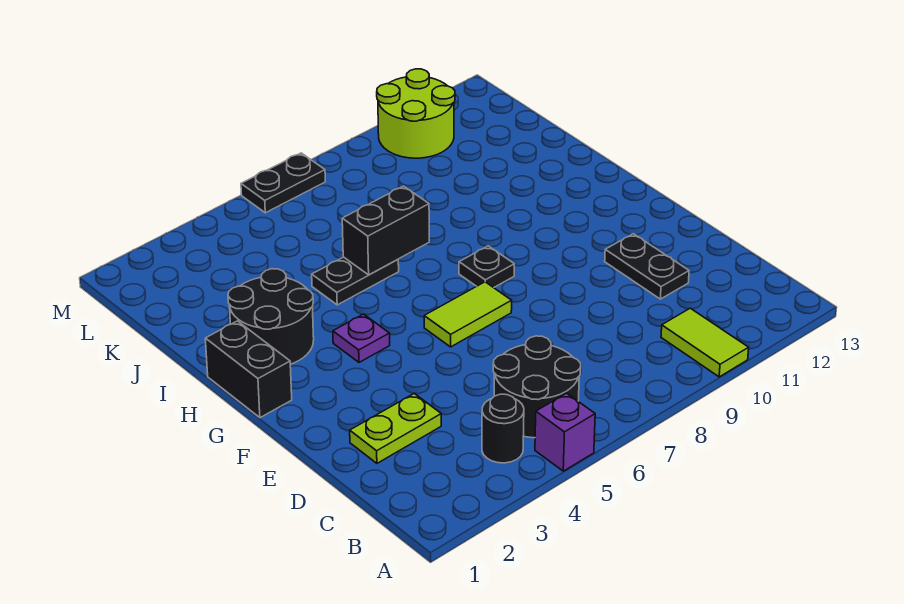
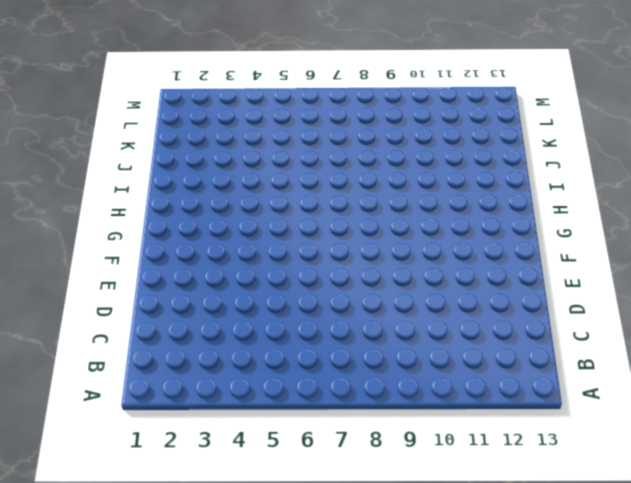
none -> purple brick A5 level 1
none -> lime tile A10:B10 level 1
none -> black round brick B4 level 1

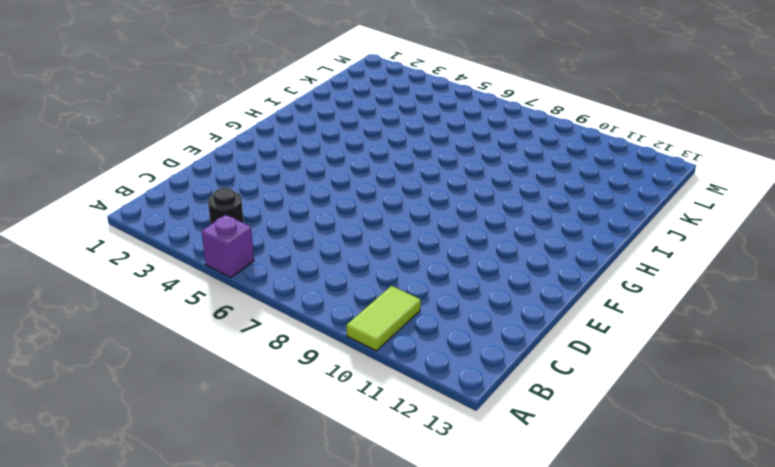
none -> black round brick B5:C6 level 1
none -> lime plate D2:D3 level 1
none -> black plate D11:E11 level 1

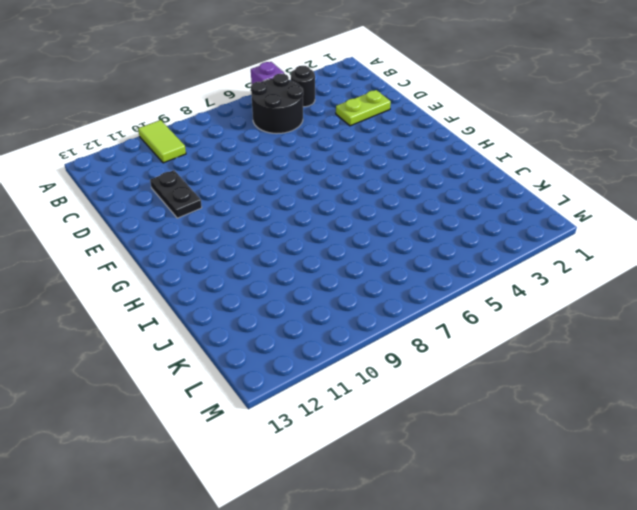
none -> lime tile F6:F7 level 1
none -> black brick G1:H1 level 1
none -> purple plate G4 level 1

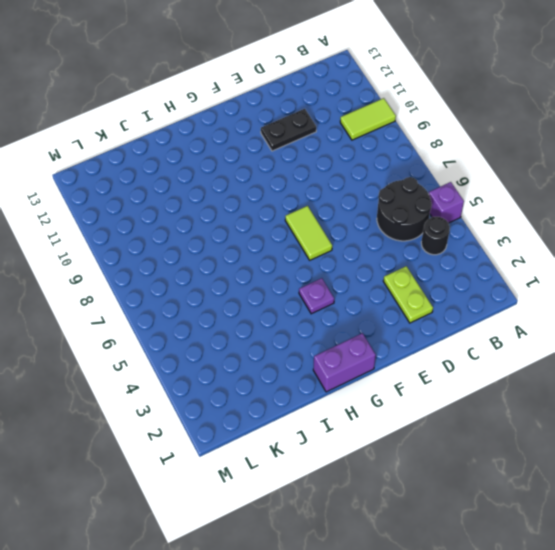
purple brick G1:H1 level 1 -> black brick G1:H1 level 1
none -> black plate G8 level 1
none -> black round brick H2:I3 level 1
none -> black plate I5:I6 level 1

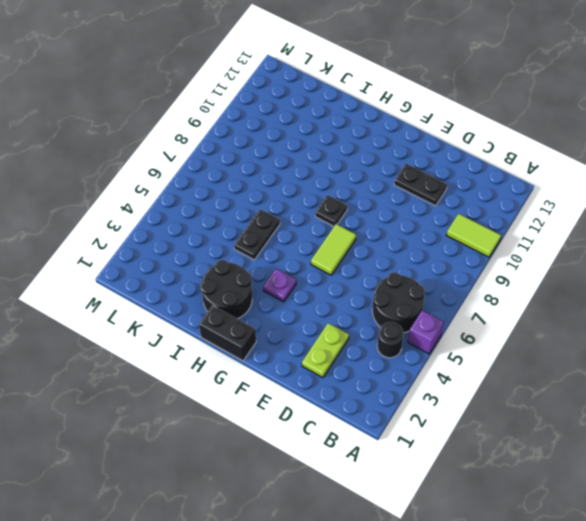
none -> lime round brick L10:M11 level 1
none -> black plate M6:M7 level 1
none -> black brick I6:I7 level 2

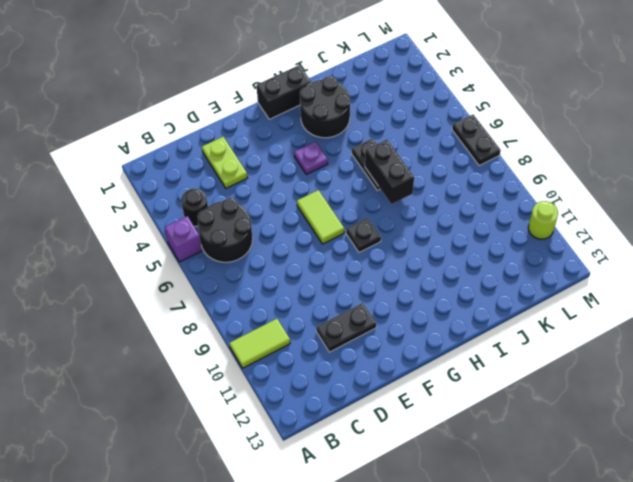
lime round brick M11 level 1 -> lime round brick L10:M11 level 1

